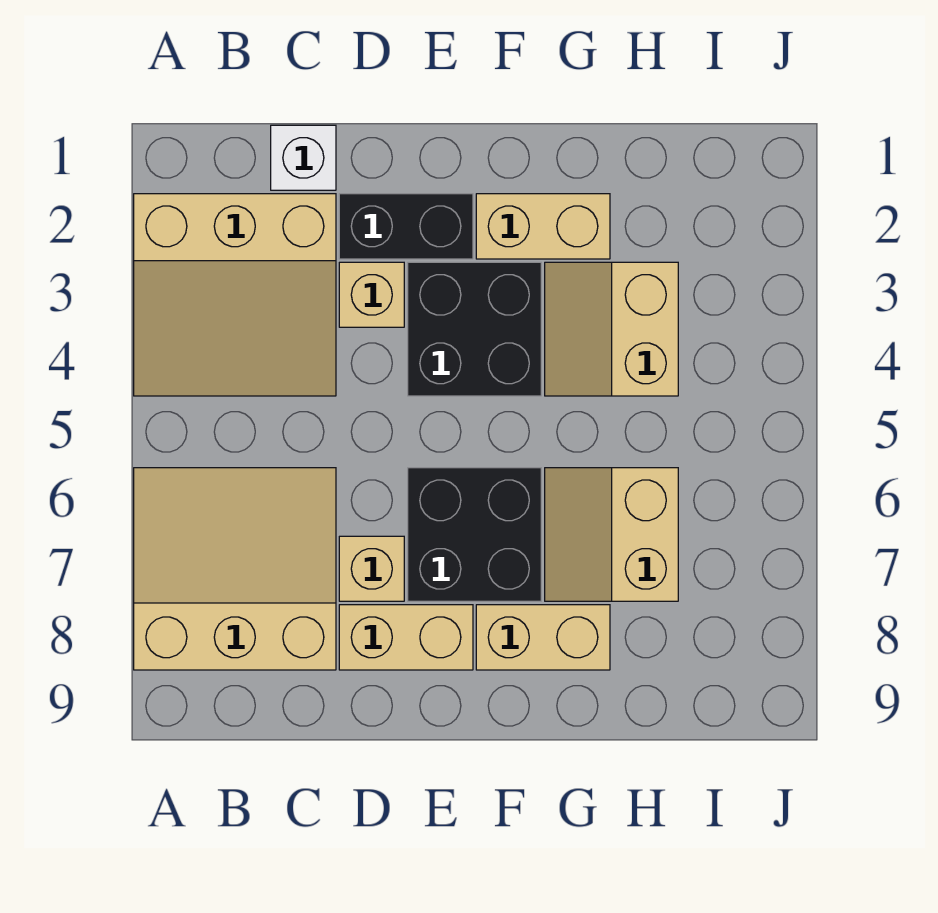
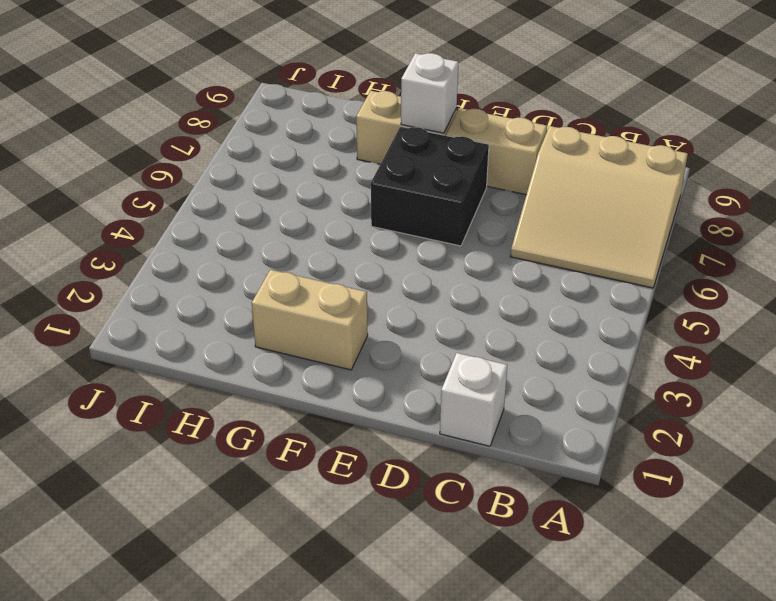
white brick F8 level 2 -> none
none -> tan slope A2:C4 level 1 top 2
none -> black brick D2:E2 level 1
none -> tan brick D3 level 1

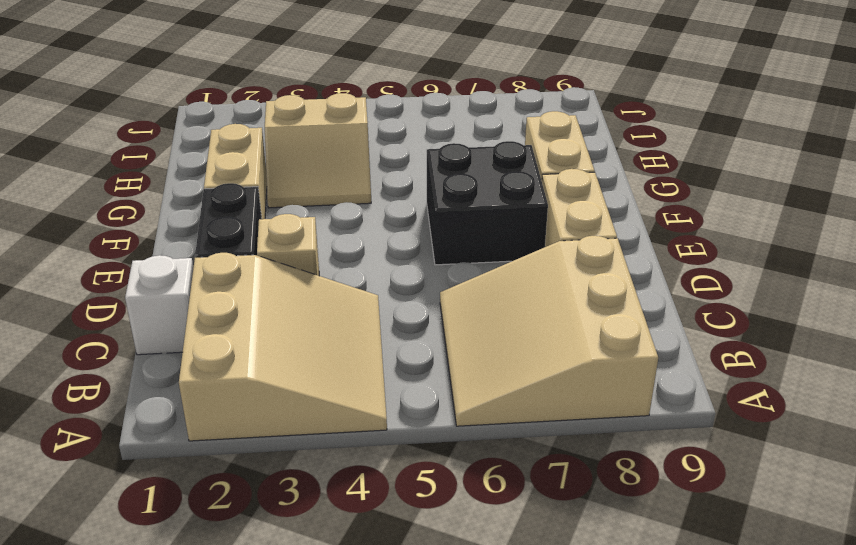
none -> tan brick D7 level 1
none -> black brick E3:F4 level 1
none -> tan slope G6:H7 level 1 top H

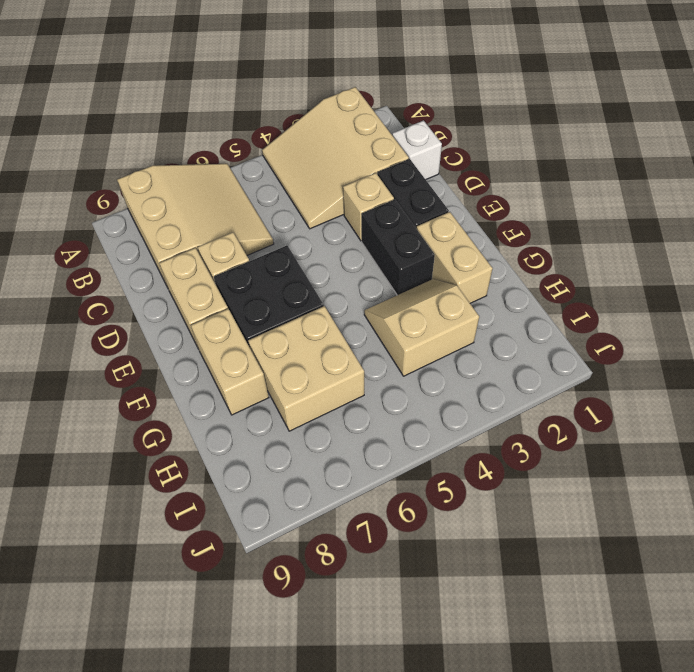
black brick E3:F3 level 1 -> black brick E3:F4 level 1
tan brick G6:H7 level 1 -> tan slope G6:H7 level 1 top H

